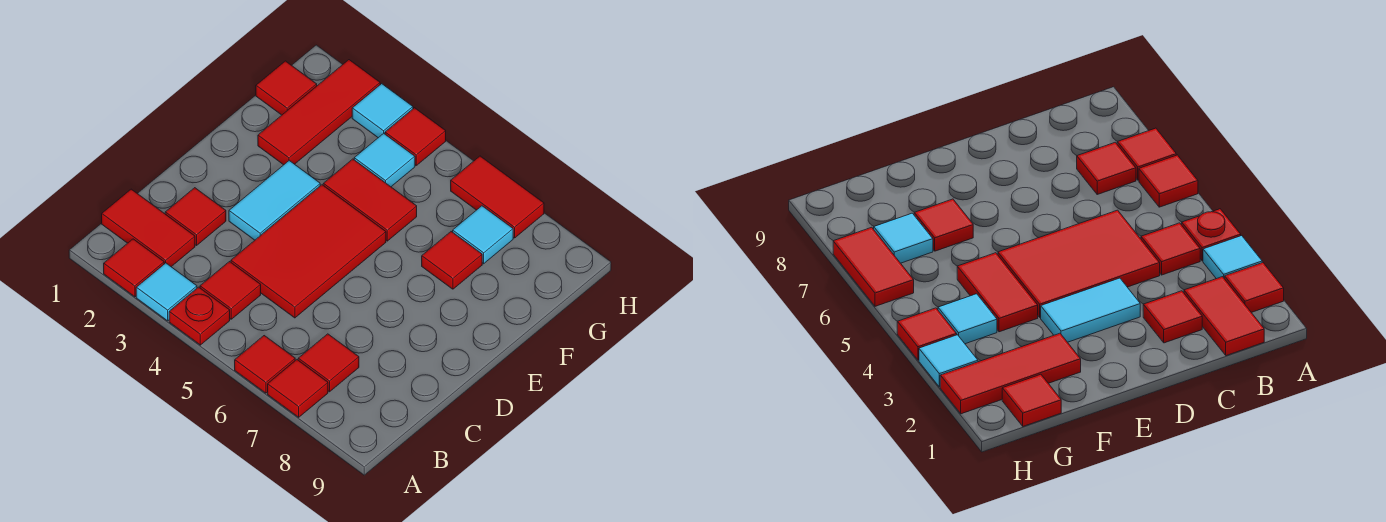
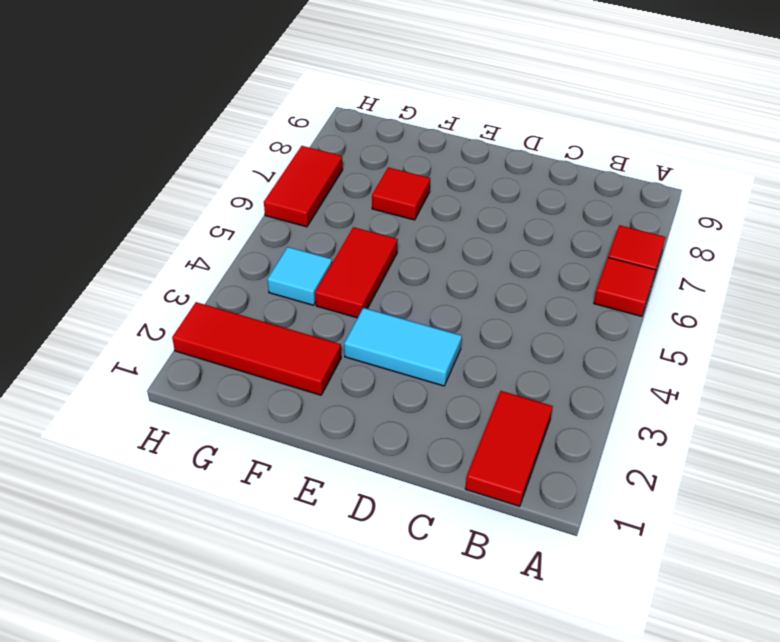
none -> red tile A2 level 1
none -> cyan tile A3 level 1
none -> red plate A4 level 1

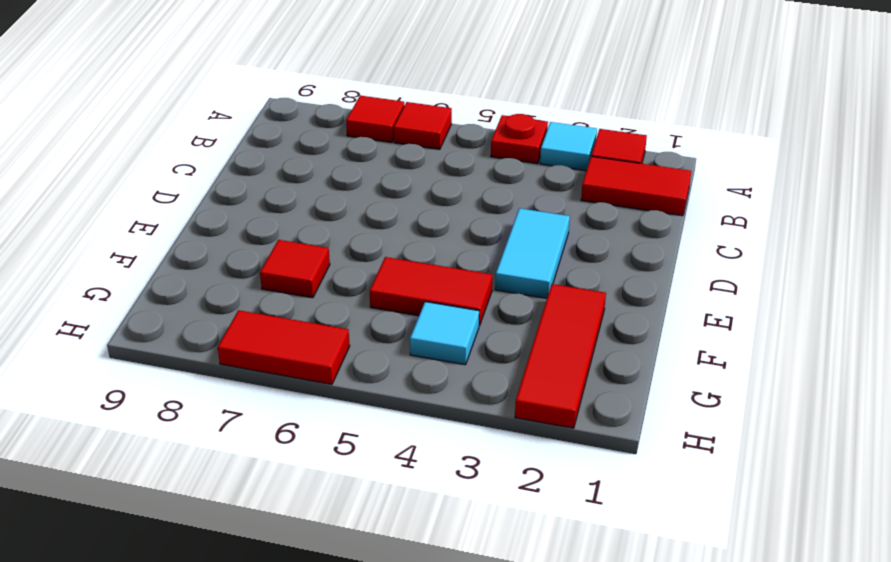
none -> red tile B4 level 1
none -> red tile B7 level 1
none -> red tile C2 level 1

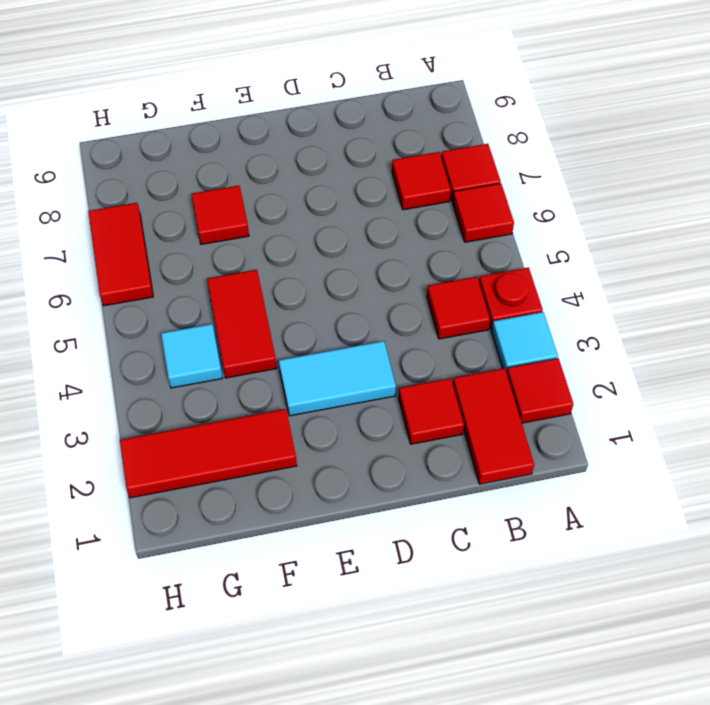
none -> red tile C4:E5 level 1
none -> red tile G1 level 1
none -> cyan tile G7 level 1

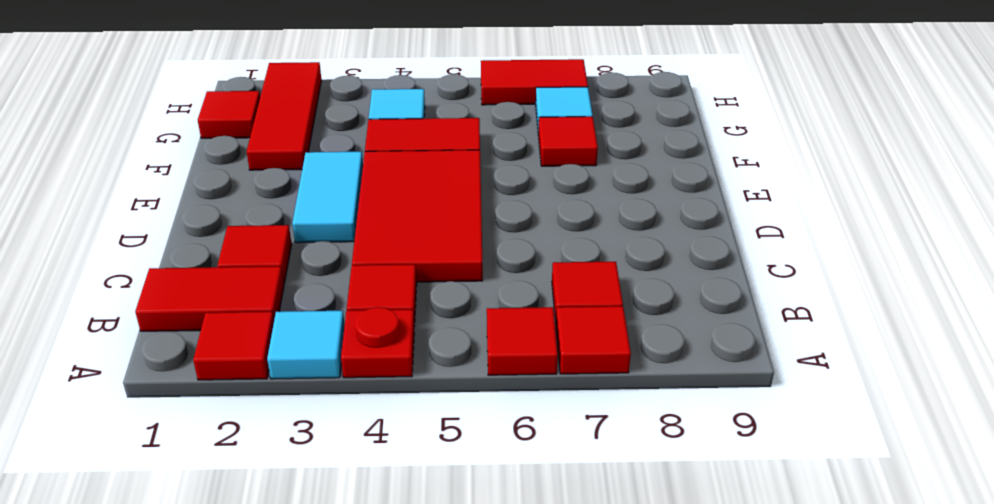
none -> cyan tile H3 level 1
none -> red tile H4 level 1

